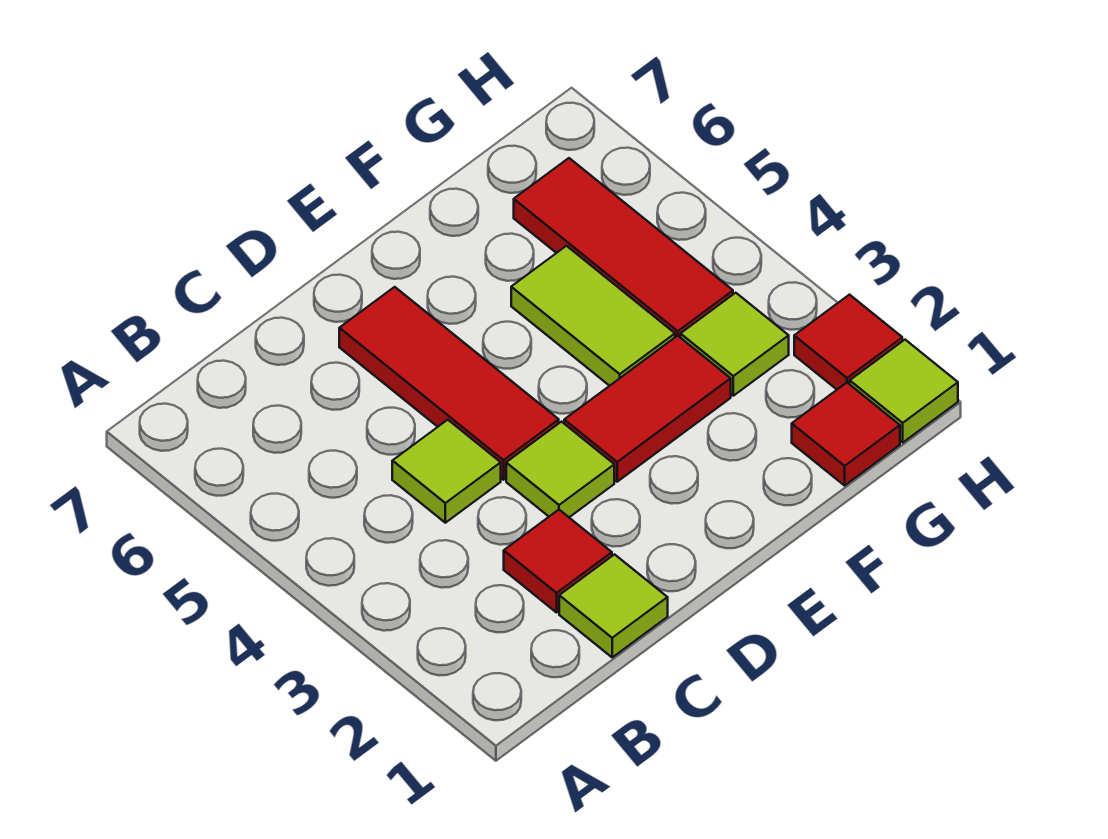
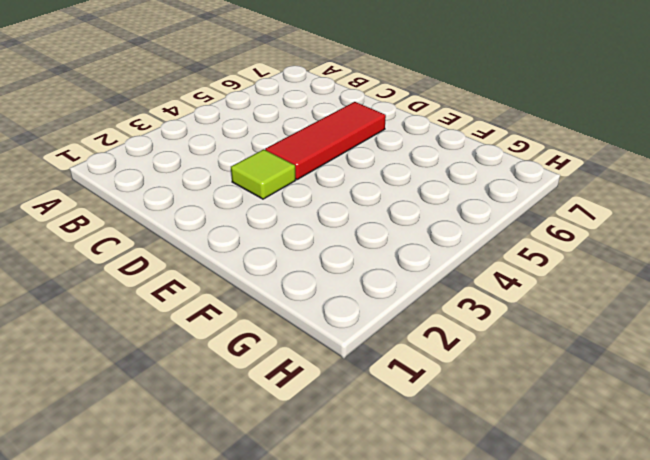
none -> lime tile C1 level 1
none -> red tile C2 level 1
none -> lime tile C4 level 1

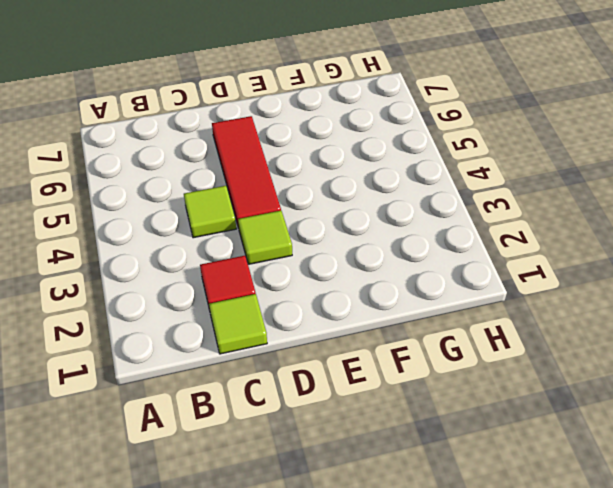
none -> red tile E3:F3 level 1
none -> lime tile F4:F5 level 1
none -> red tile G1 level 1

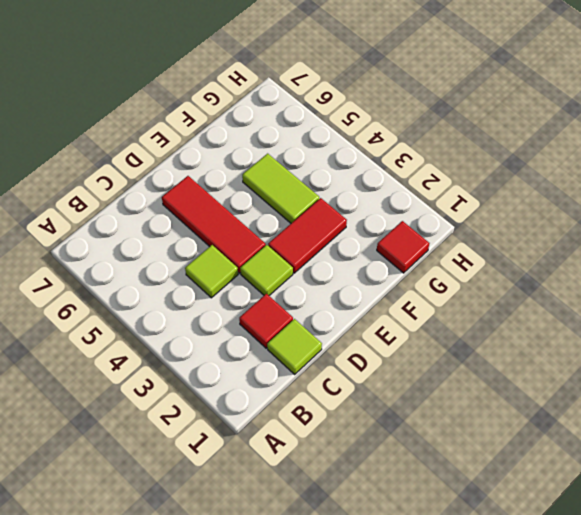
none -> lime tile G3 level 1
none -> red tile G4:G6 level 1
none -> lime tile H1 level 1

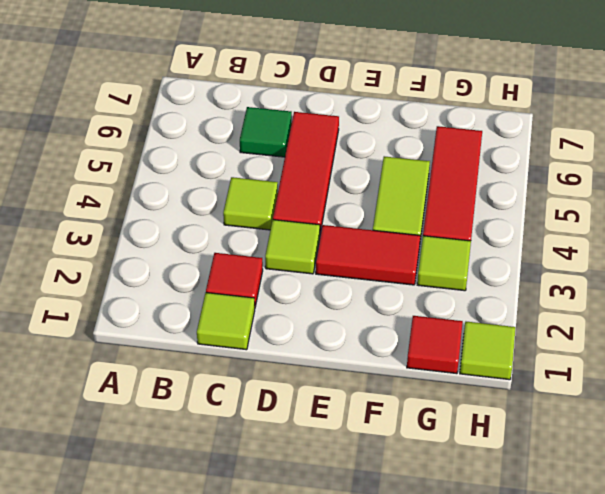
green tile C6 level 1 -> none
none -> red tile H2 level 1

